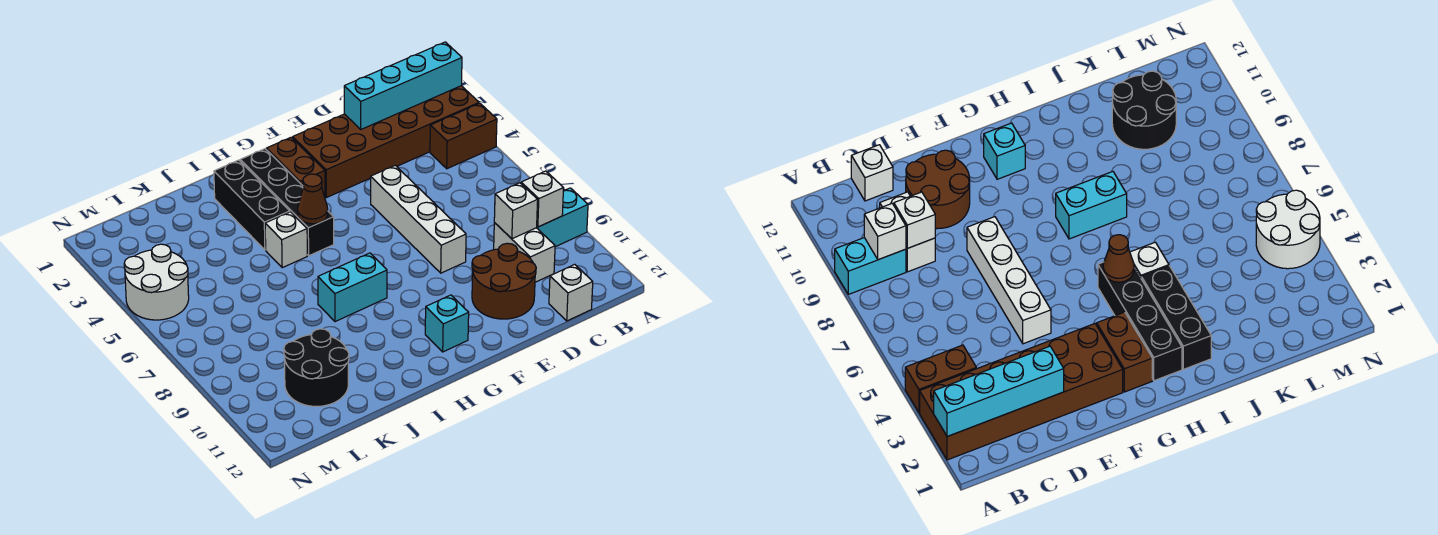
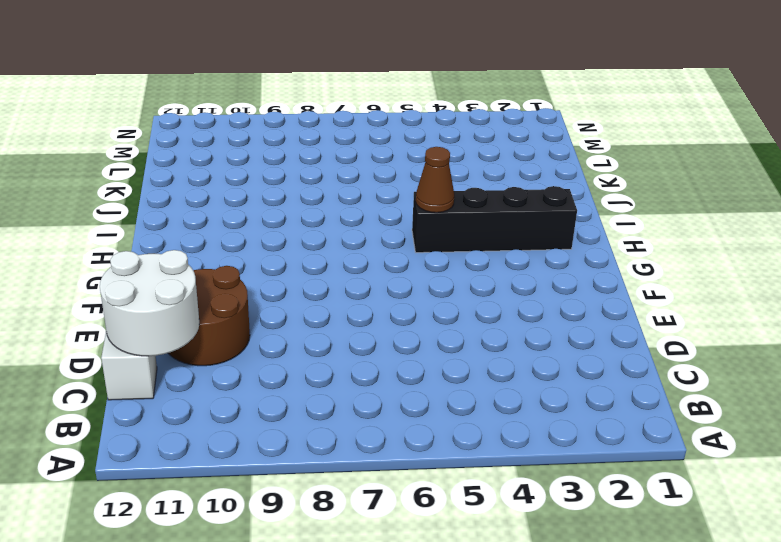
white round brick C11:D12 level 2 -> white round brick M4:N5 level 1
none -> brown brick A2:F3 level 1
none -> brown brick A4:B4 level 1
none -> cyan brick A9:B9 level 1

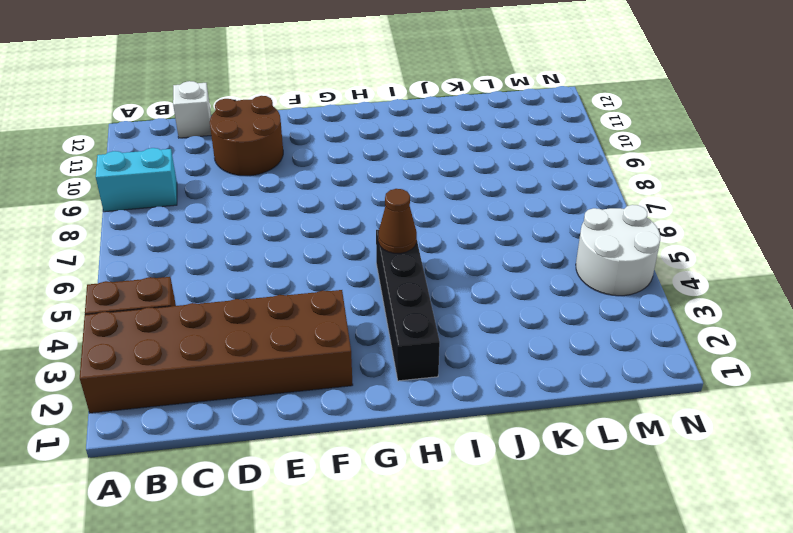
none -> white brick C9:C10 level 1
none -> white brick E5:E8 level 1
none -> brown brick G2:G3 level 1

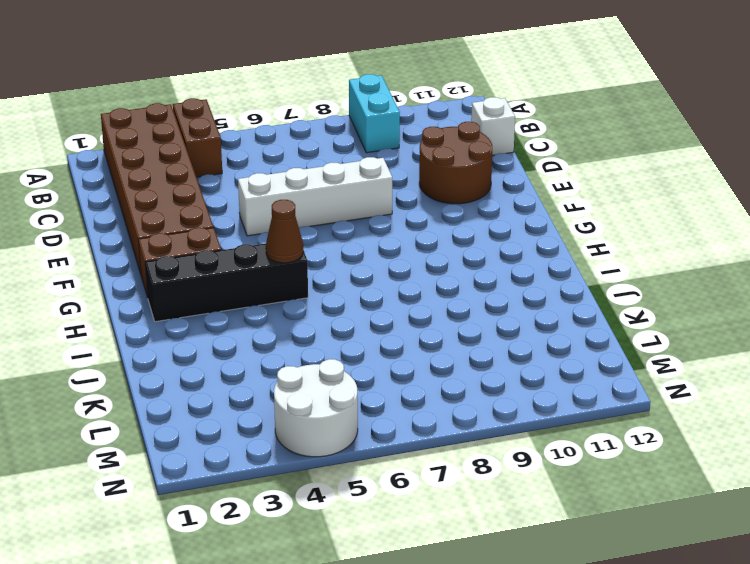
none -> white brick C9:C10 level 1
none -> cyan brick G11 level 1
none -> cyan brick H8:I8 level 1

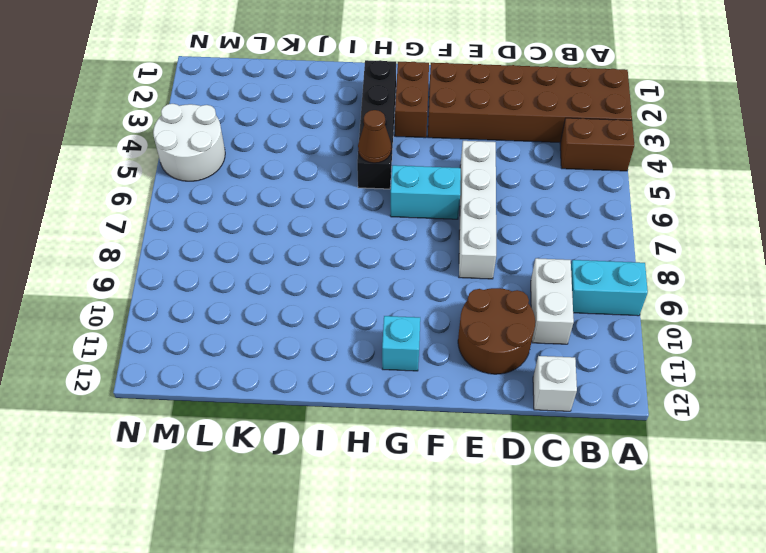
cyan brick F6:G6 level 1 -> cyan brick H8:I8 level 1
none -> black brick I2:I4 level 1
none -> white brick I5 level 1
none -> black round brick K10:L11 level 1

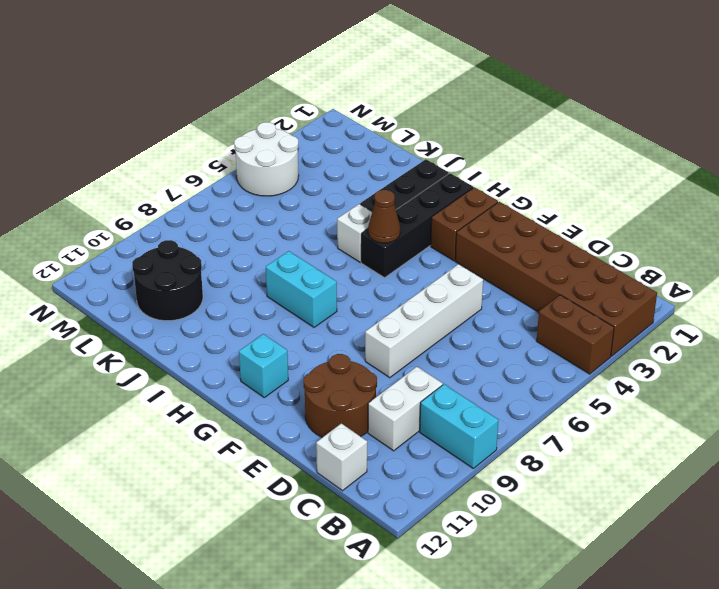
none -> cyan brick A2:D2 level 2
none -> white brick B9 level 2
none -> white brick C9 level 2

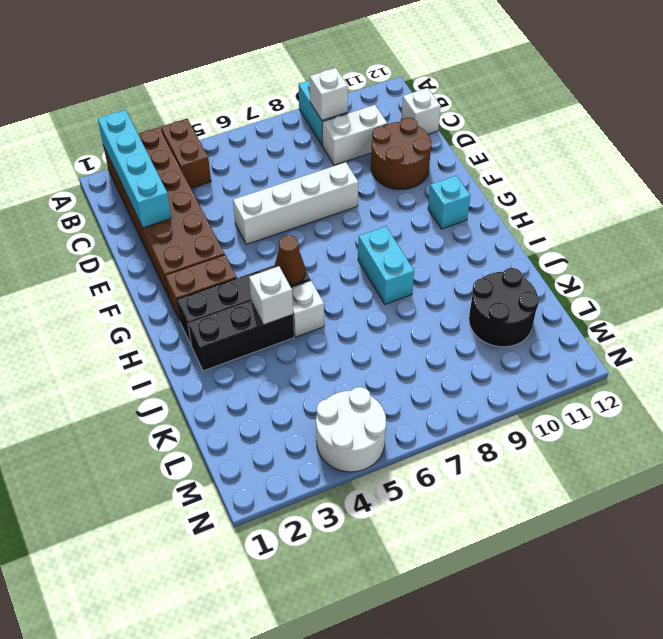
white brick I4 level 2 -> white brick C9 level 2

